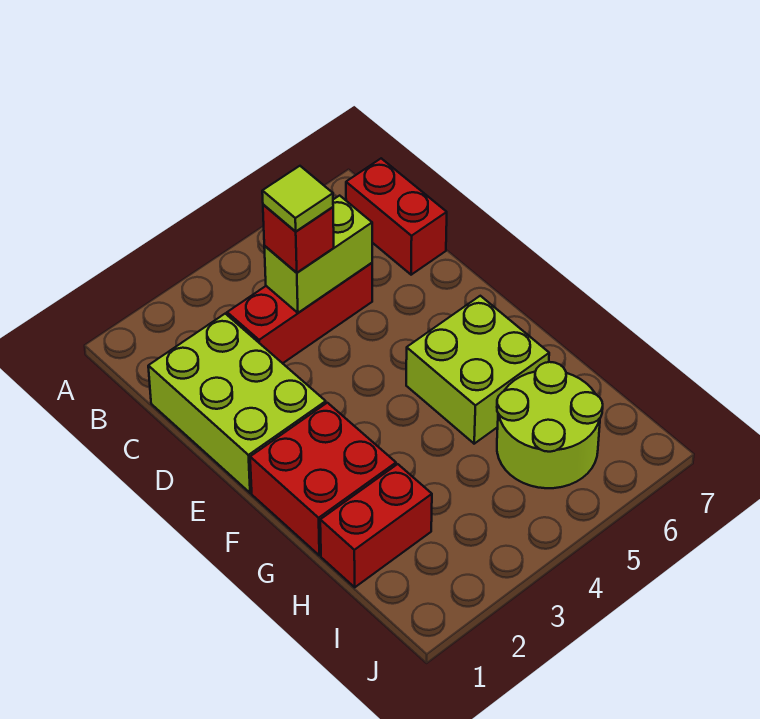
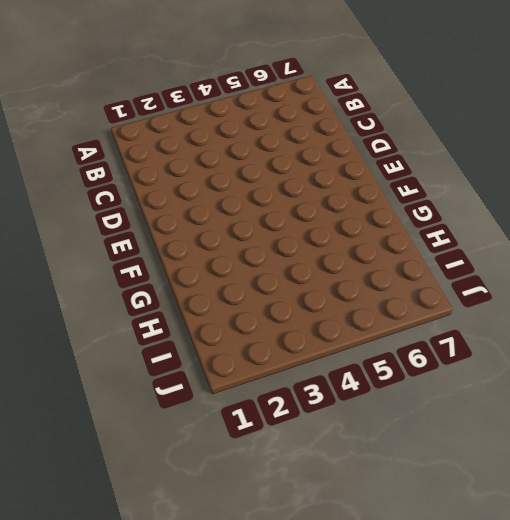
none -> red brick B7:C7 level 1
none -> lime brick C1:E2 level 1

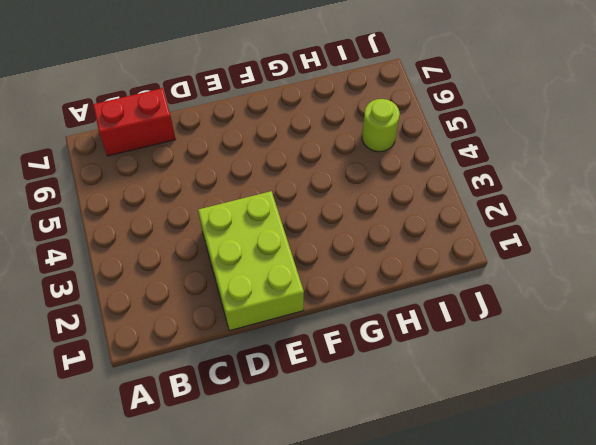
lime brick D1:E3 level 1 -> lime brick C1:E2 level 1
lime round brick I5 level 1 -> lime round brick H5:I6 level 1
none -> red brick C3:C5 level 1
none -> red brick F1:G2 level 1

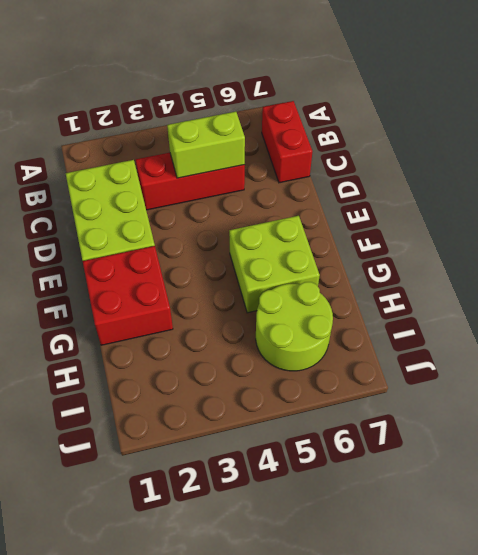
none -> red brick H1:H2 level 1
none -> red brick C4 level 3

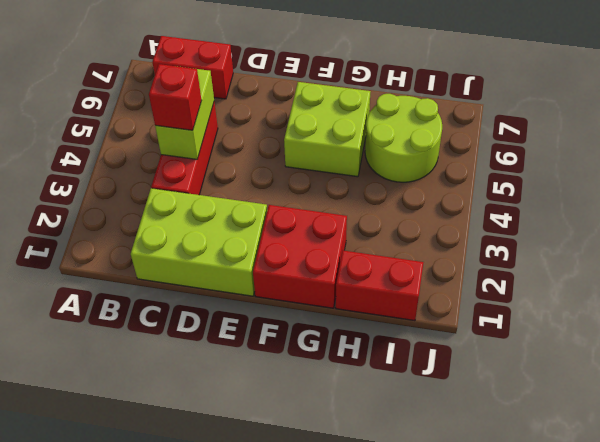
red brick H1:I1 level 1 -> red brick H1:H2 level 1
none -> lime tile C4 level 4

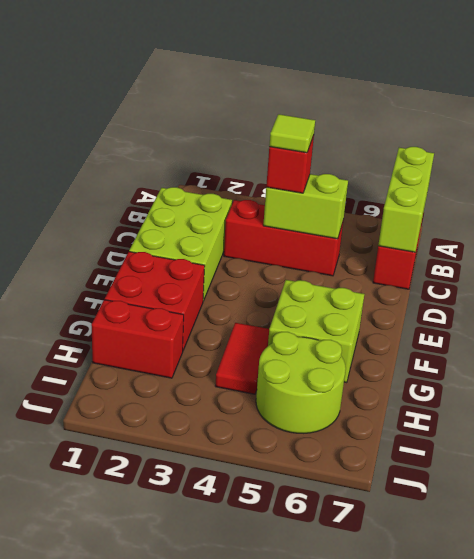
lime brick A7:C7 level 2 -> none
red tile G4:H4 level 1 -> none

